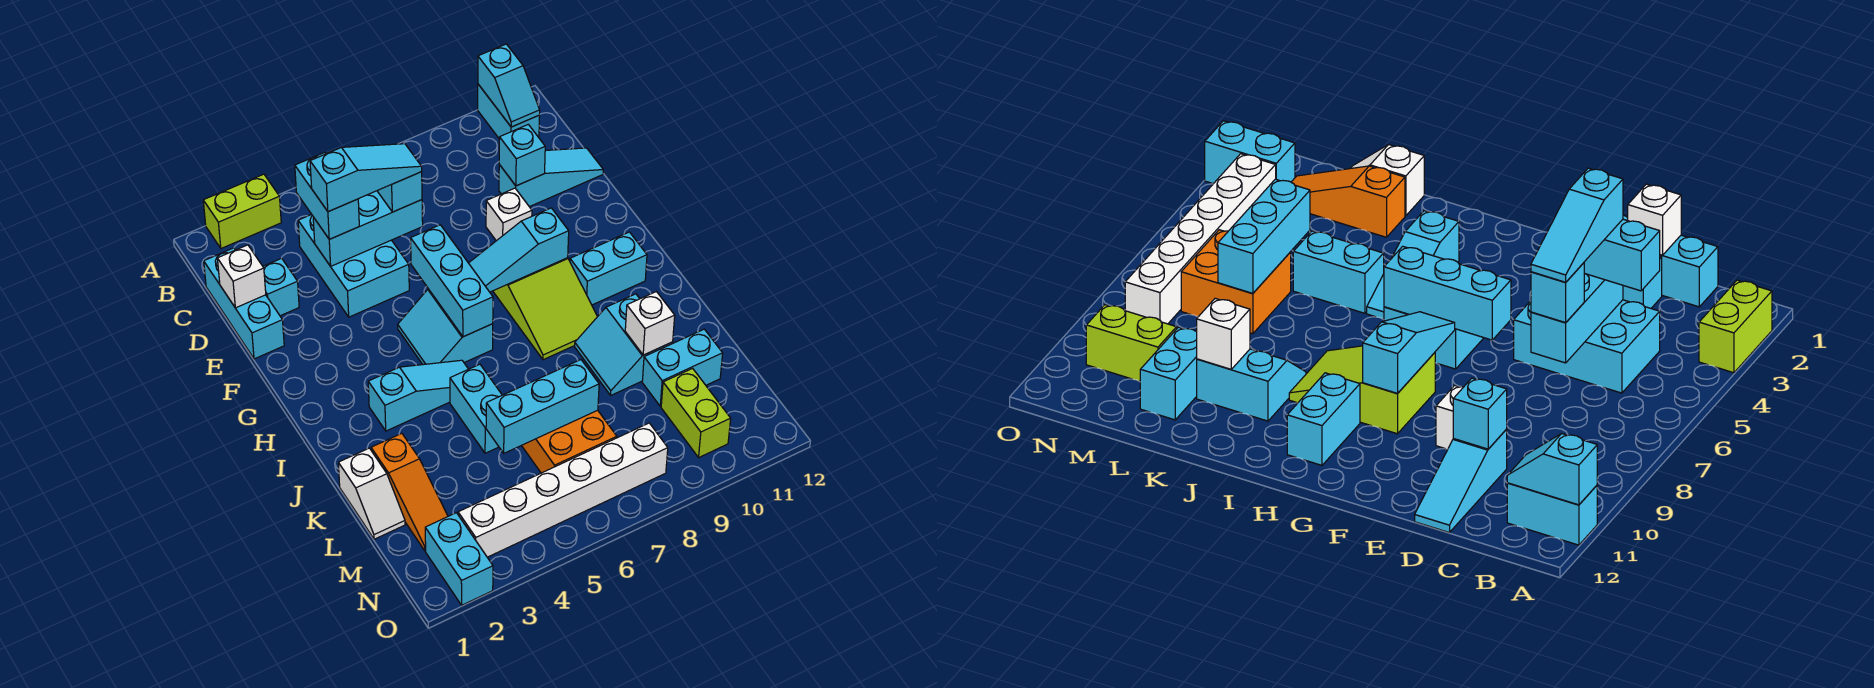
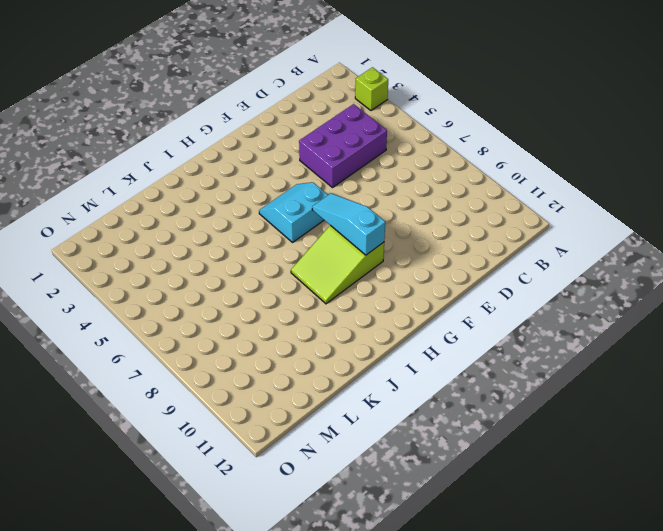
lime brick A3 level 1 -> lime brick A2:A3 level 1
purple brick C4:E5 level 1 -> cyan brick C4:E5 level 1
none -> cyan brick A11:B11 level 1
none -> cyan brick C1:E1 level 1
none -> cyan brick D2 level 1
none -> cyan slope D10:D12 level 1 top 10

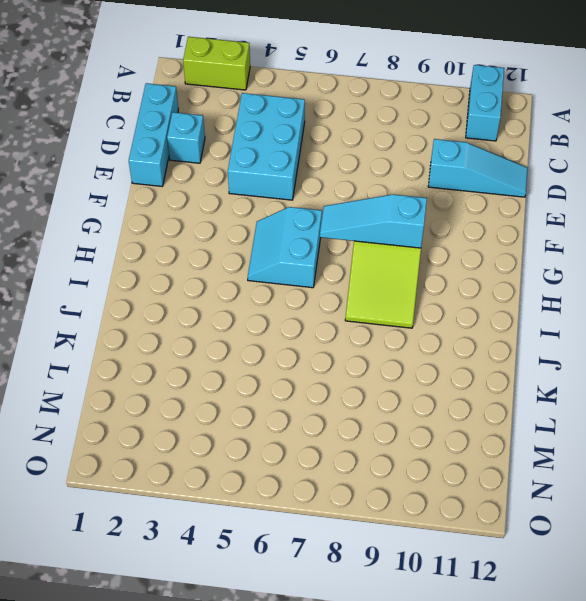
none -> white brick E9 level 1
none -> cyan brick H10:H11 level 1
none -> cyan slope I3:I5 level 1 top 3
none -> cyan brick J5:K5 level 1

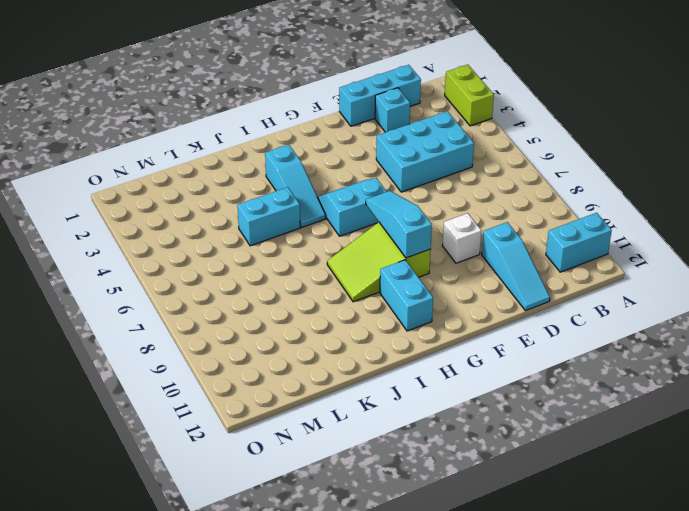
none -> cyan slope J9:K10 level 1 top 10
none -> white slope K1:L1 level 1 top K
none -> orange slope K2:M2 level 1 top K
none -> orange brick L6:M7 level 1

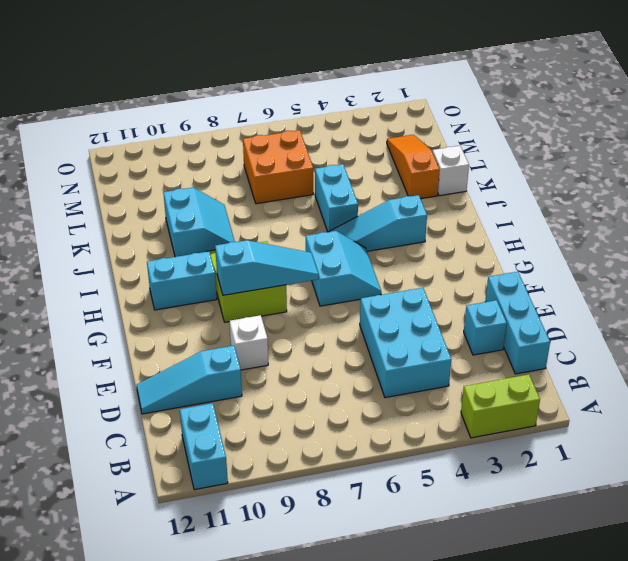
none -> cyan brick L10:L11 level 1
none -> lime brick M10:N10 level 1
none -> cyan brick N2:O2 level 1
none -> white brick N3:N8 level 1

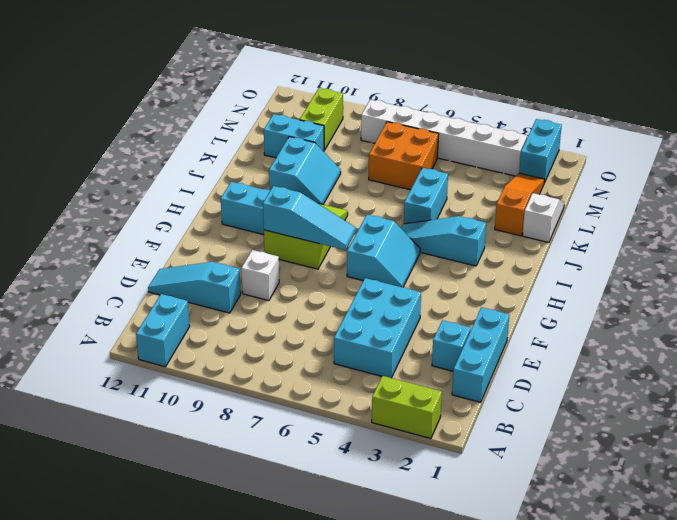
none -> cyan slope A11:B11 level 2 top A
none -> white brick D1 level 2
none -> cyan brick D4:D6 level 2
none -> cyan brick D10 level 2

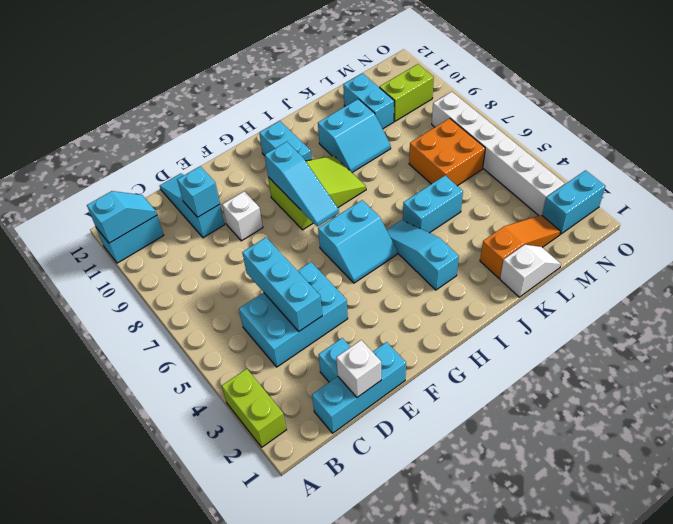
none -> cyan brick F6:H6 level 2
none -> white brick K10 level 2
none -> cyan brick L5:L7 level 2
none -> cyan brick C4:D4 level 3

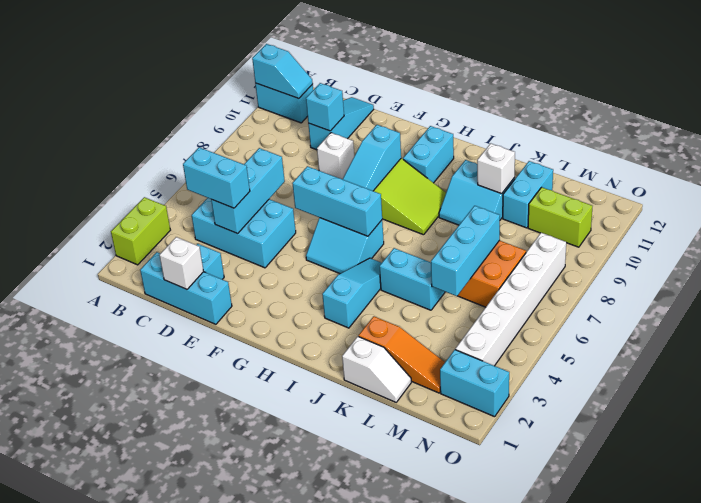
none -> cyan brick D6 level 3
none -> cyan slope D4:D6 level 4 top 4

